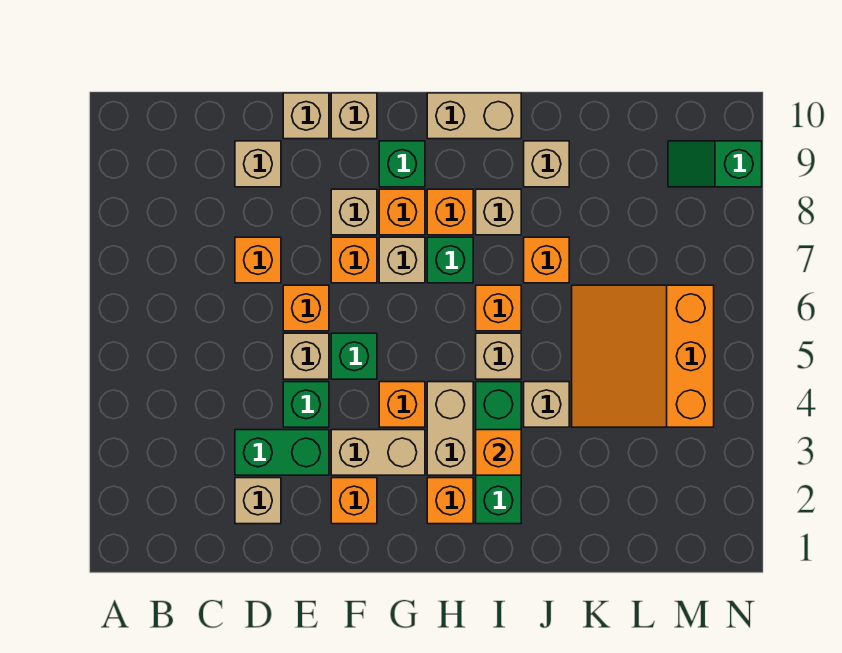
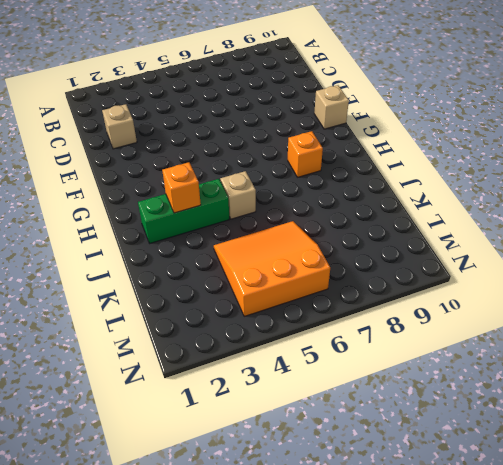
none -> green brick D3:E3 level 1
none -> orange brick D7 level 1
none -> tan brick D9 level 1
none -> green brick E4 level 1

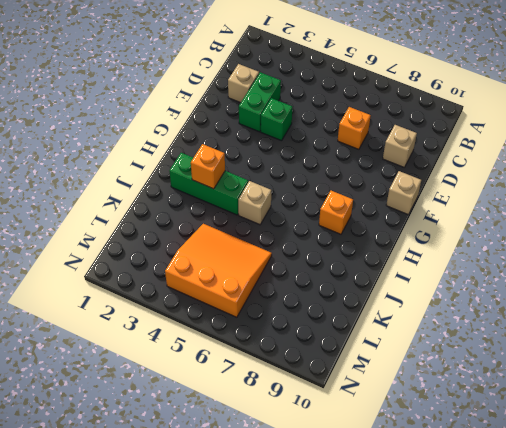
none -> tan brick E5 level 1
none -> orange brick E6 level 1
none -> tan brick E10 level 1
none -> orange brick F2 level 1

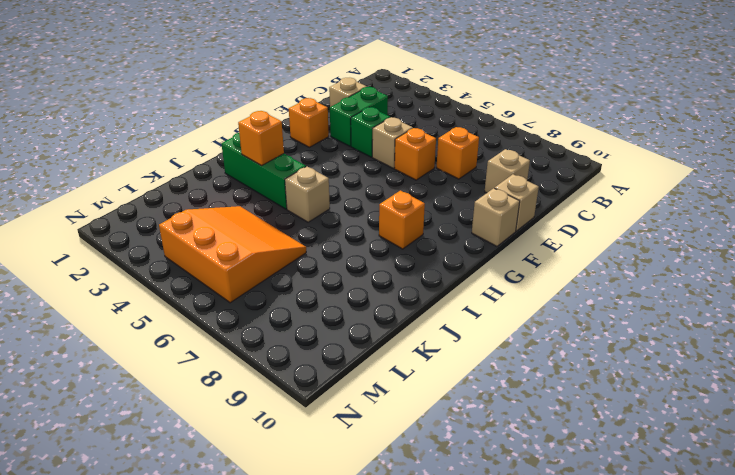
none -> tan brick F3:G3 level 1
none -> green brick F5 level 1
none -> orange brick F7 level 1
none -> tan brick F8 level 1

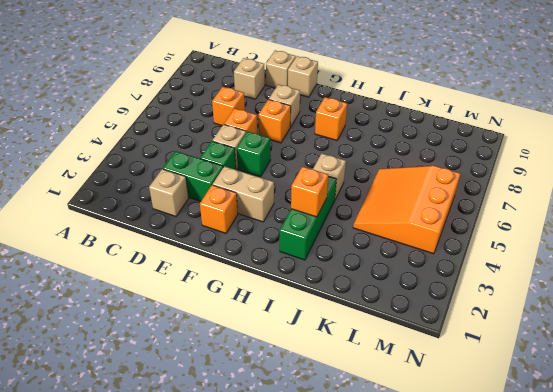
none -> orange brick G4 level 1
none -> tan brick G7 level 1
none -> orange brick G8 level 1
none -> green brick G9 level 1

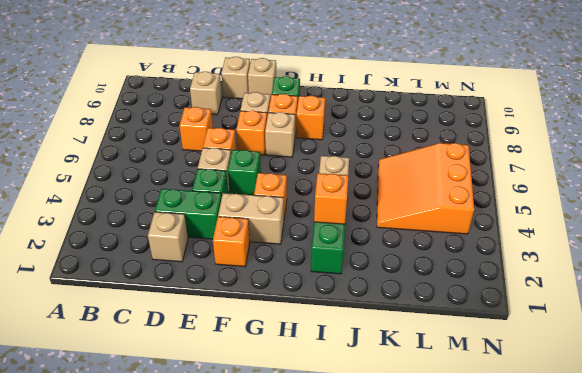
none -> orange brick H2 level 1
none -> tan brick H3:H4 level 1
none -> green brick H7 level 1
none -> tan brick H10:I10 level 1

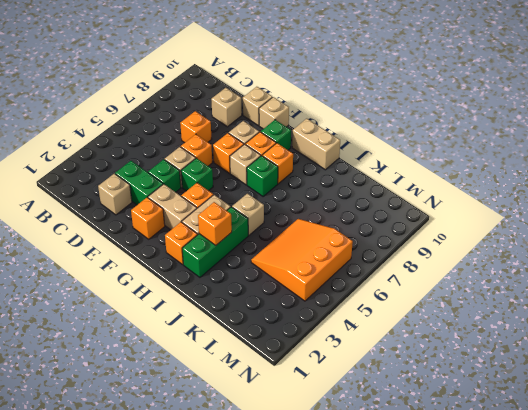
none -> orange brick I6 level 1
none -> tan brick I8 level 1
none -> tan brick J4 level 1
none -> orange brick J7 level 1

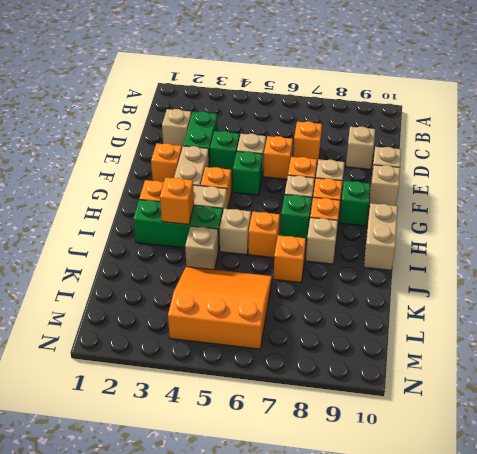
none -> tan brick J9 level 1
none -> green slope M9:N9 level 1 top N

